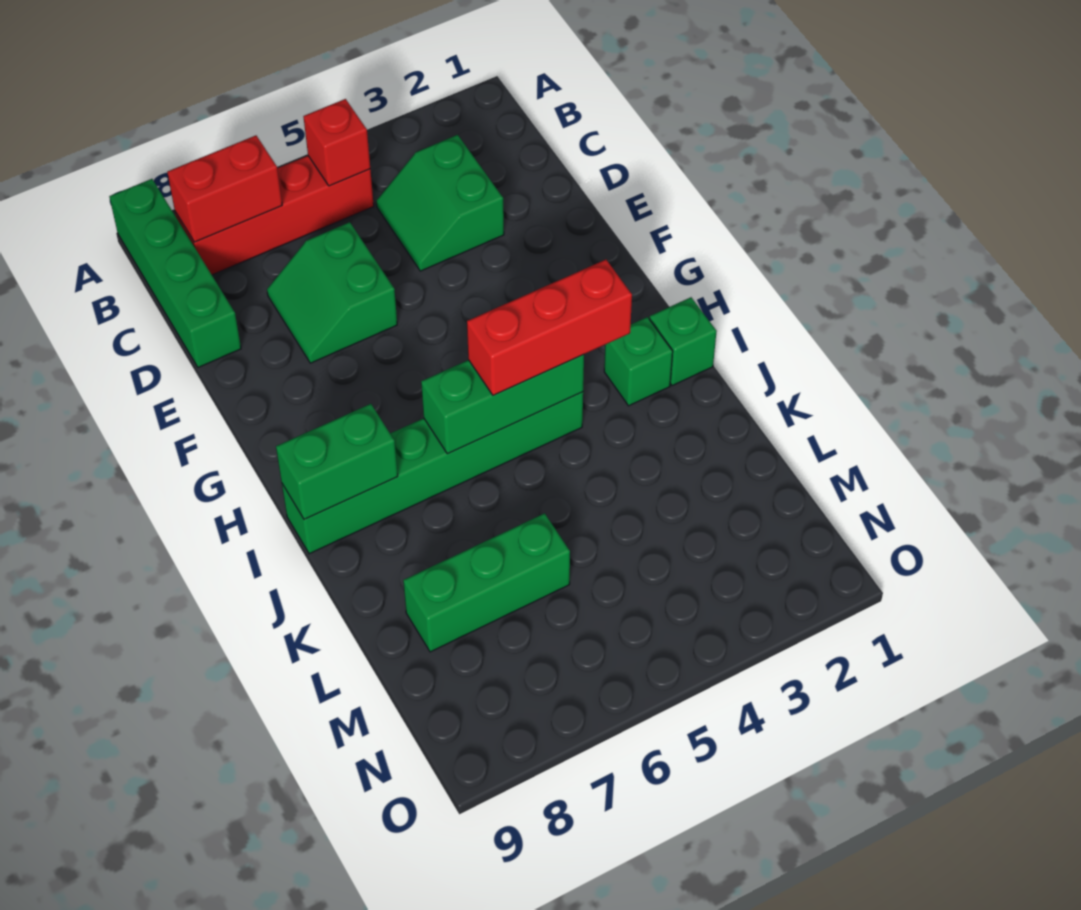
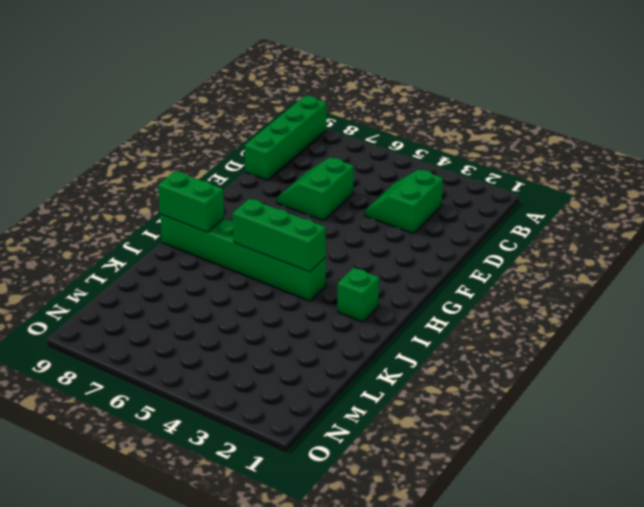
none -> red brick B5:B8 level 1
none -> green brick I1 level 1
none -> green brick L6:L8 level 1

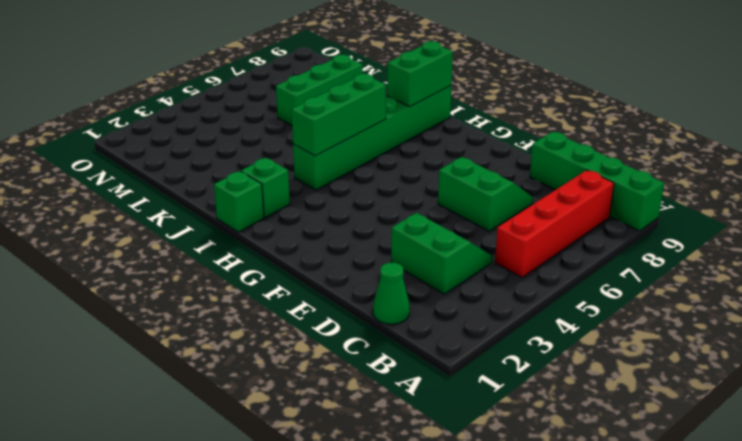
green cone C1 level 1 -> none
none -> red brick B5 level 2
none -> red brick B7:B8 level 2
none -> red brick I3:I5 level 3

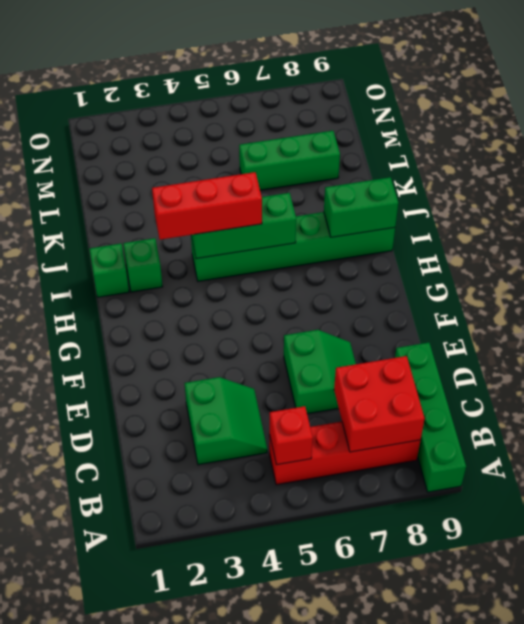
red brick B7:C8 level 2 -> red brick B7:B8 level 2

